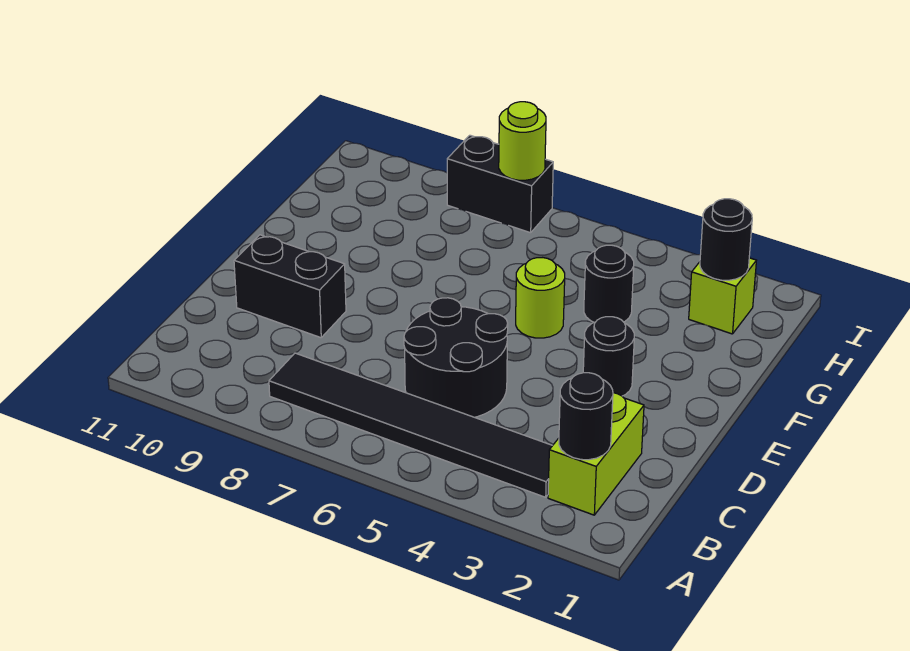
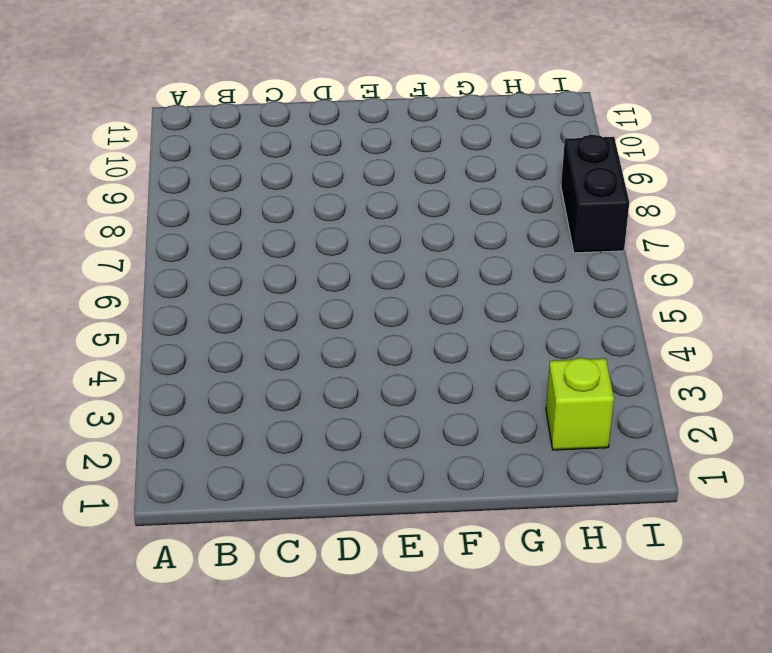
none -> lime brick B2:C2 level 1
none -> black tile B3:B8 level 1
none -> black round brick C5:D6 level 1

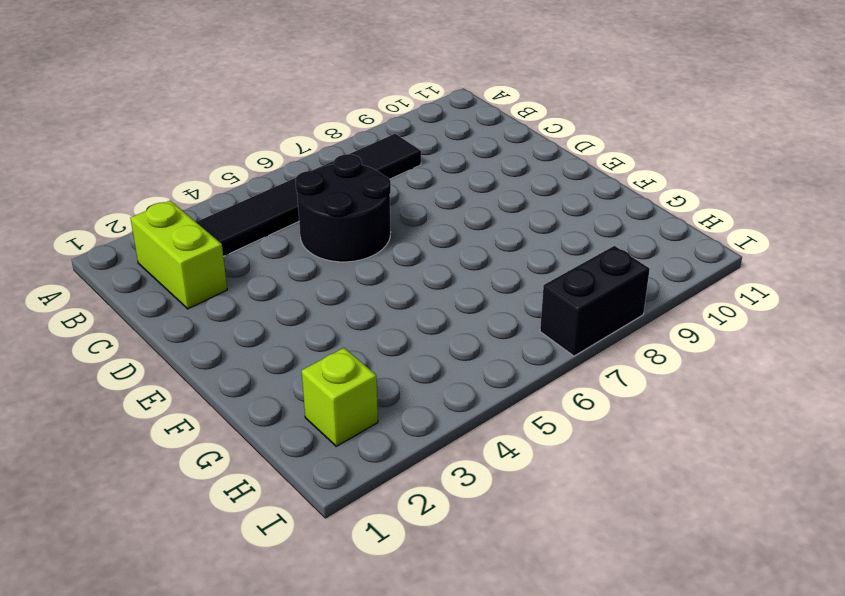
none -> black brick D9:D10 level 1
none -> black round brick E3 level 1
none -> lime round brick F5 level 1

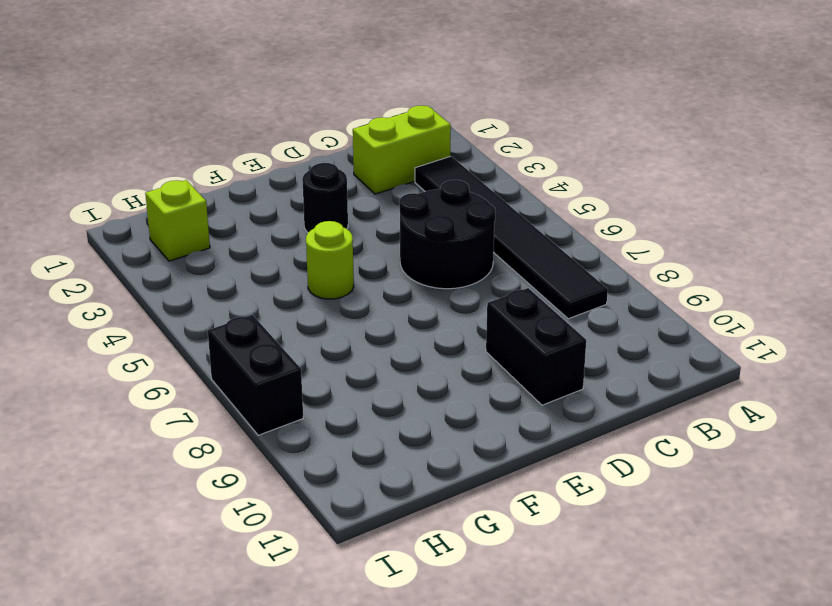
none -> black round brick G4 level 1
none -> black round brick B2 level 2
none -> black round brick H2 level 2

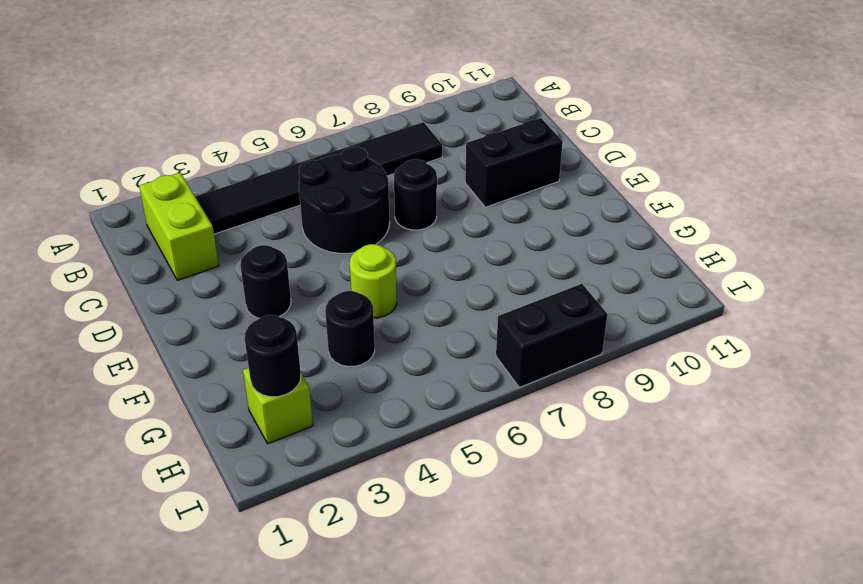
black round brick D7 level 1 -> black round brick B2 level 2
none -> lime round brick I7 level 2

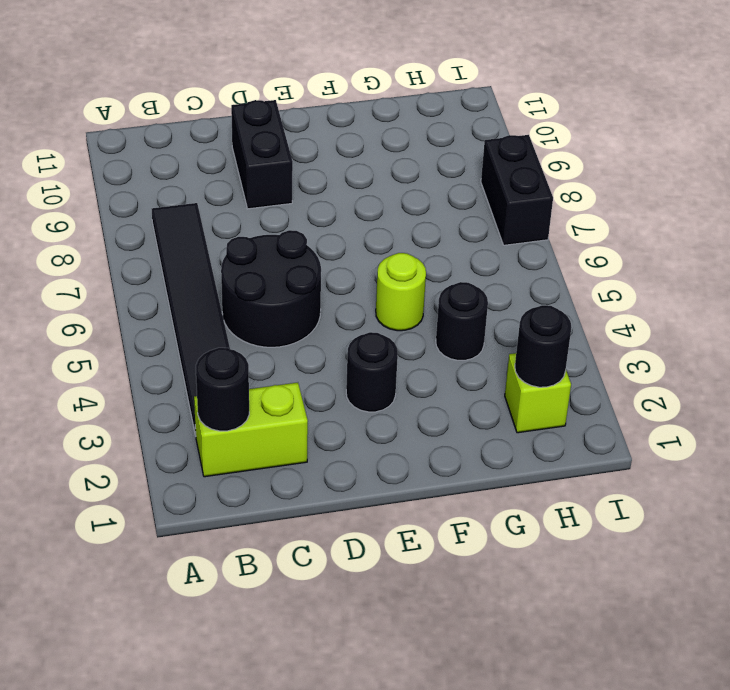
none -> lime round brick I7 level 2

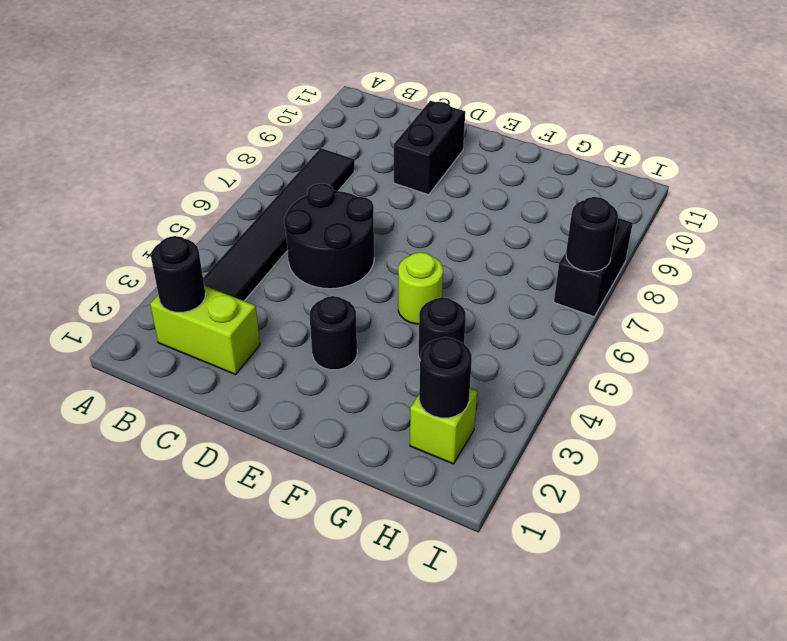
black round brick I7 level 2 -> lime round brick I7 level 2

